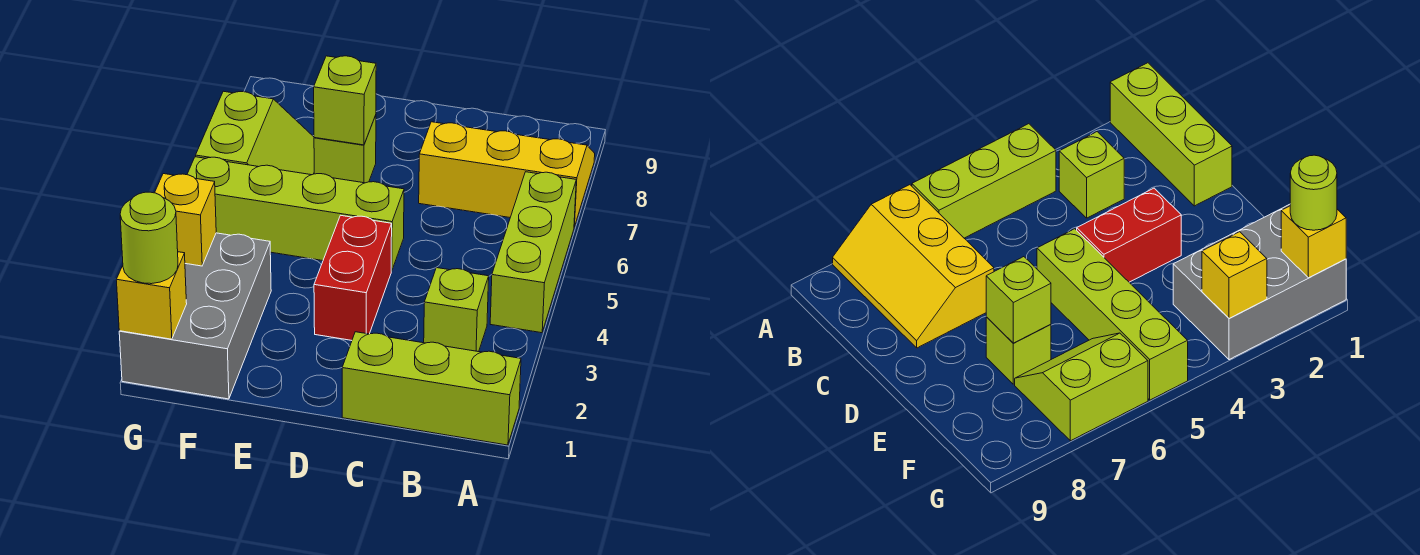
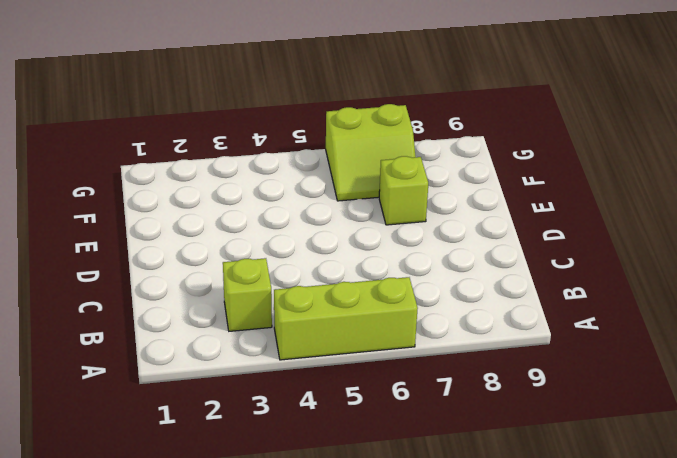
none -> lime brick A1:C1 level 1
none -> yellow slope A7:C8 level 1 top 7
none -> red brick D3:D4 level 1

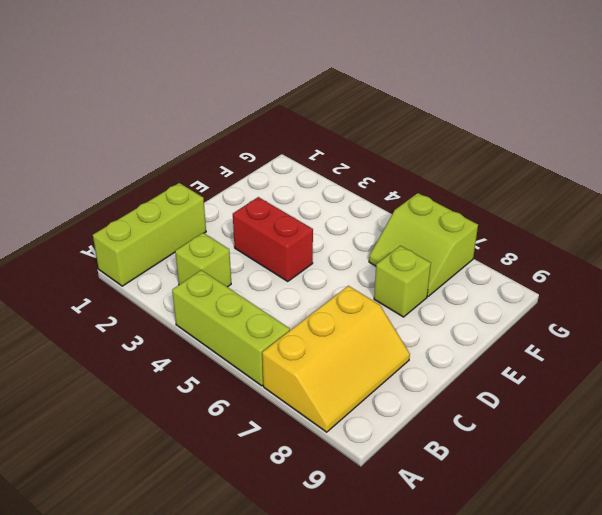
none -> lime brick D5:G5 level 1
none -> grey brick F1:G3 level 1
none -> lime brick E7 level 2

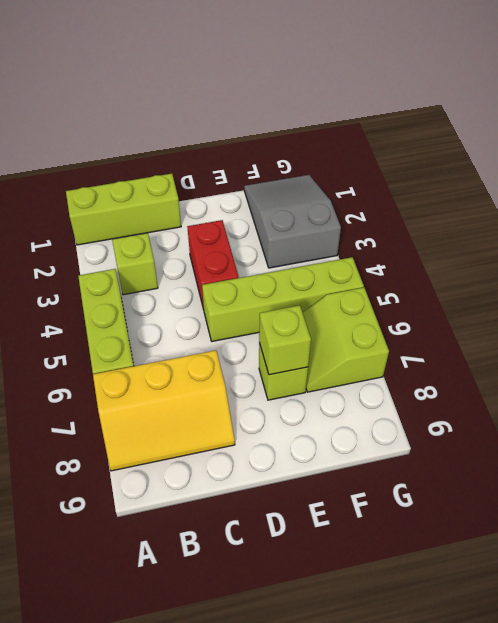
grey slope F1:G3 level 1 top 3 -> grey brick F1:G3 level 1
none -> yellow brick G1 level 2
none -> yellow brick G3 level 2
none -> lime round brick G1 level 3

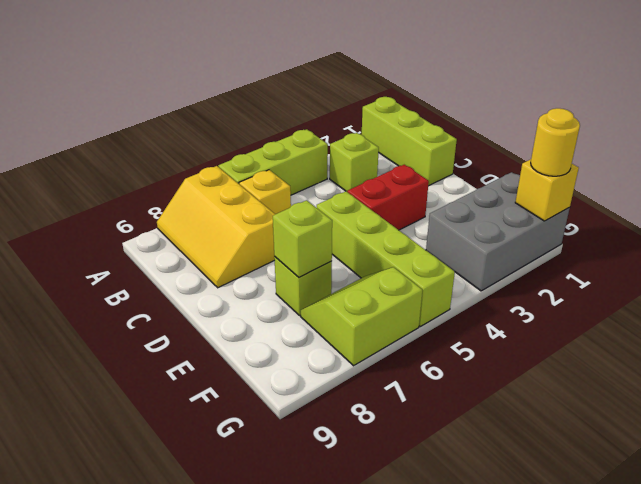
yellow brick B6 level 1 -> yellow brick G3 level 2
yellow round brick G1 level 3 -> lime round brick G1 level 3

